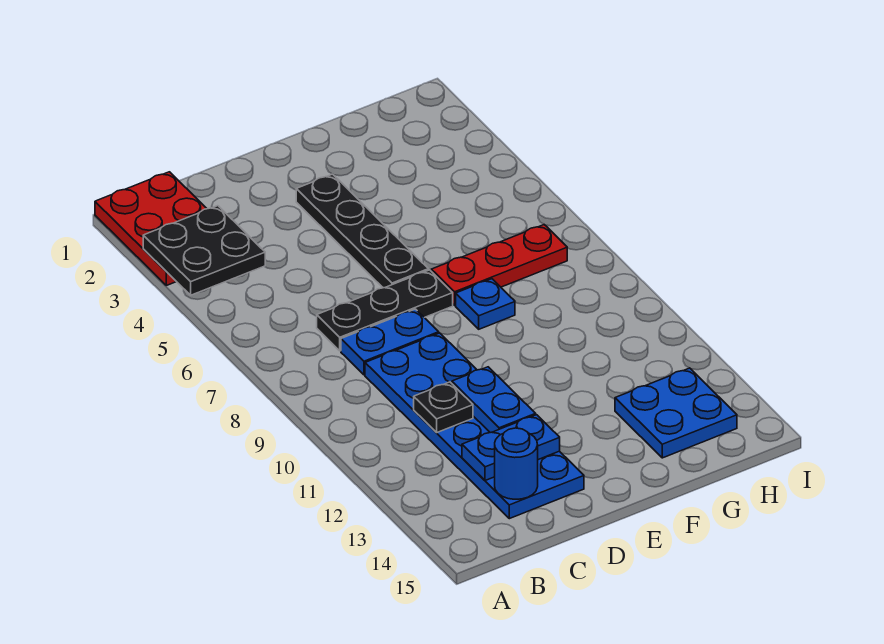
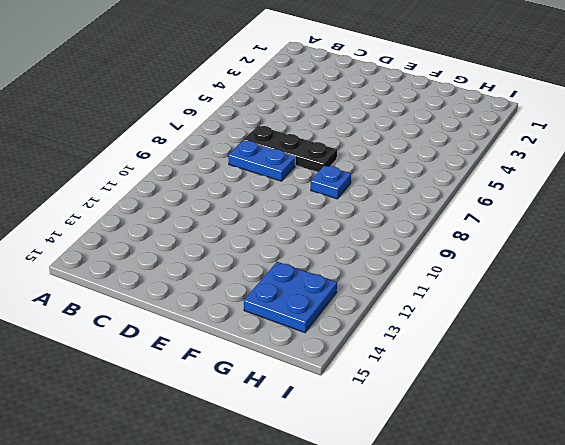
none -> red plate A1:B3 level 1
none -> blue plate C9:D14 level 1
none -> black plate E3:E6 level 1

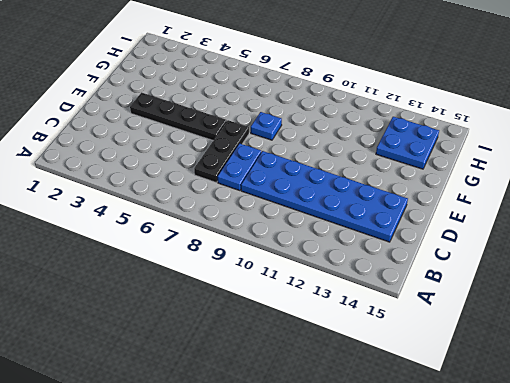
none -> red plate A1:B3 level 1
none -> red plate F7:H7 level 1
none -> black plate A3:B4 level 2

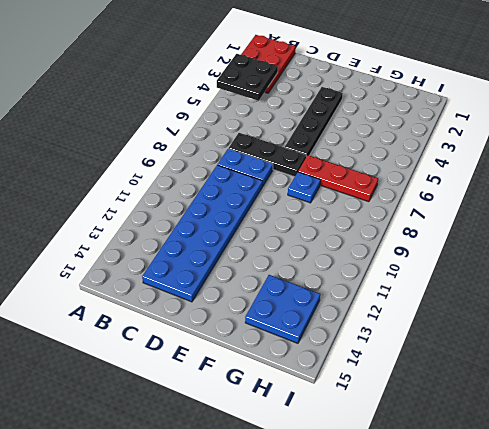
none -> black plate C11 level 2
none -> blue plate C13:D13 level 2
none -> blue round brick C14 level 2

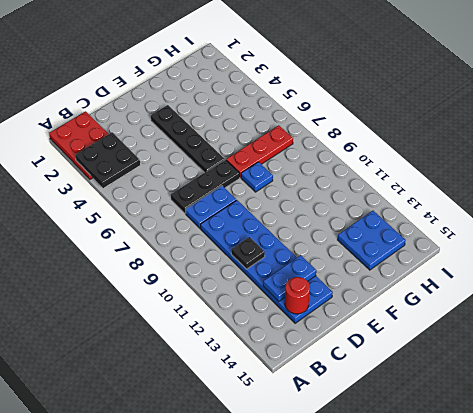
red round brick C14 level 2 -> blue round brick C14 level 2
none -> blue plate D11:D12 level 2

